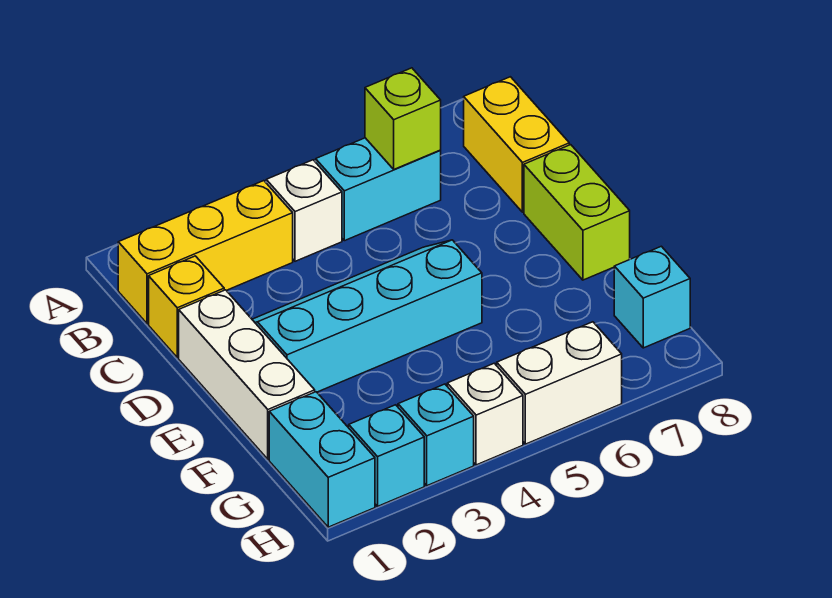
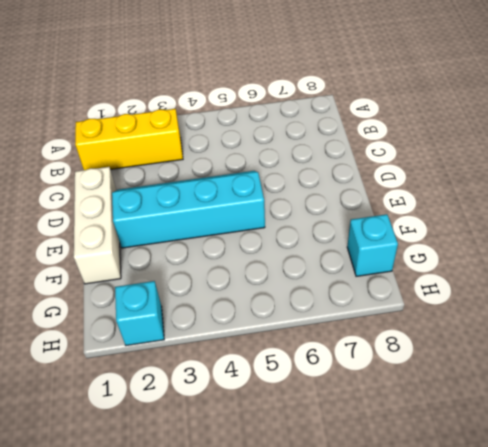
none -> white brick B4 level 1
none -> cyan brick B5:B6 level 1
none -> yellow brick B8:C8 level 1

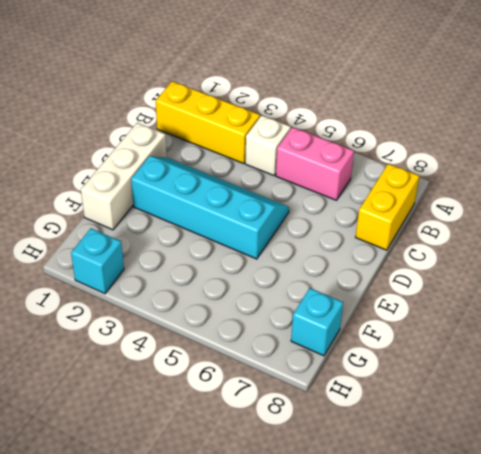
pink brick B5:B6 level 1 -> cyan brick B5:B6 level 1
none -> yellow brick C1 level 1
none -> lime brick D8:E8 level 1
none -> cyan brick G1:H1 level 1

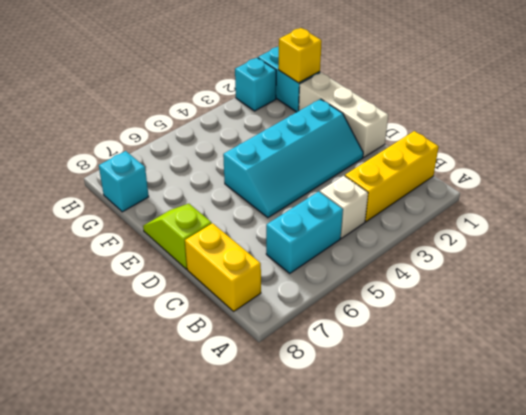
lime slope D8:E8 level 1 top D -> lime brick D8:E8 level 1
yellow brick G1 level 2 -> yellow brick C1 level 1
none -> cyan brick H3 level 1
none -> white brick H4 level 1
none -> white brick H5:H6 level 1

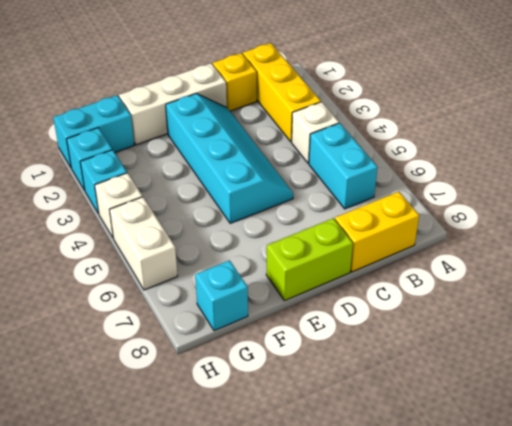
none -> lime brick B6 level 2

